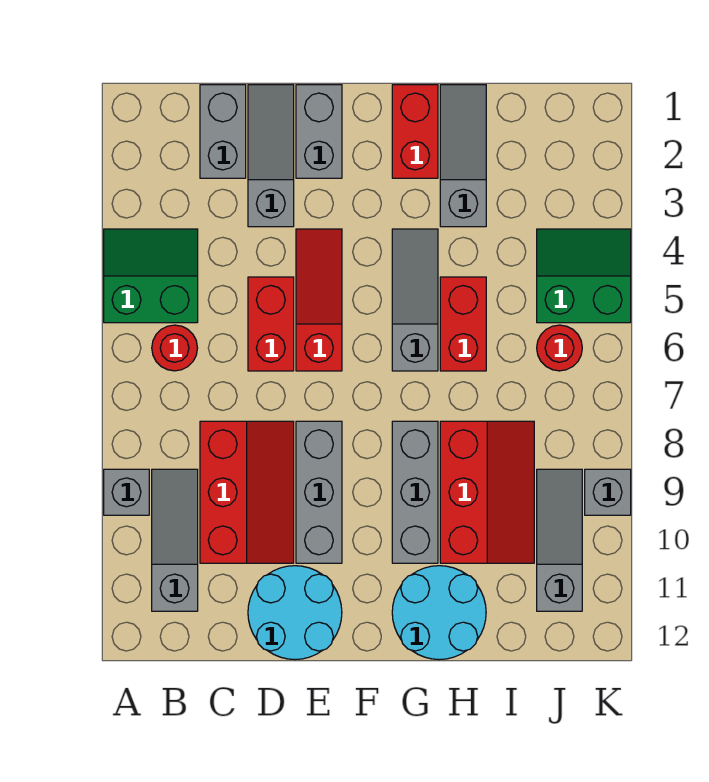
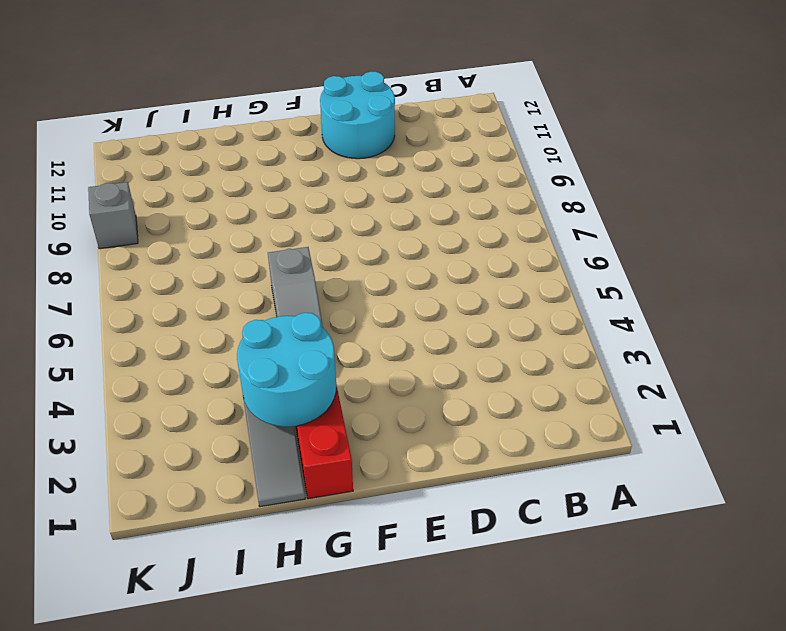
cyan round brick G2:H3 level 2 -> cyan round brick G11:H12 level 1
none -> green slope A4:B5 level 1 top 5
none -> grey brick A9 level 1
none -> red round brick B6 level 1

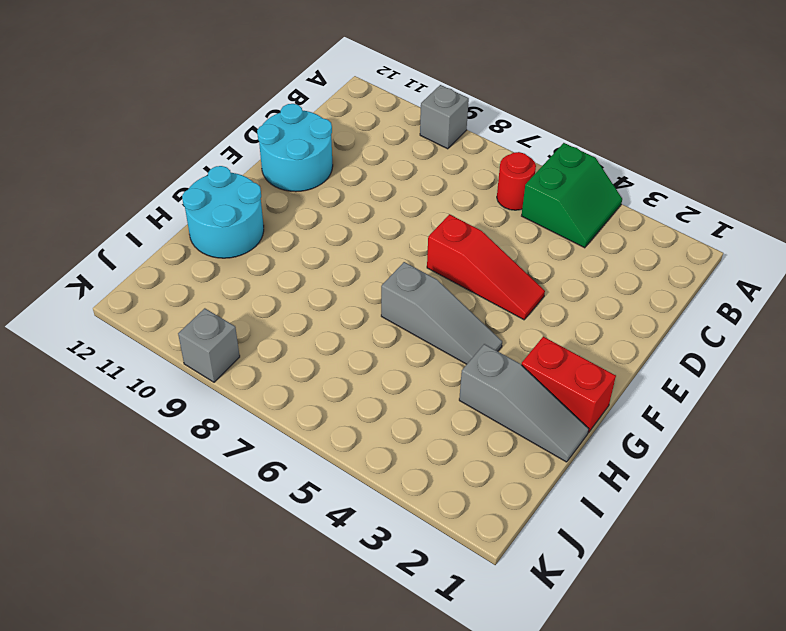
none -> grey slope B9:B11 level 1 top 11
none -> grey brick C1:C2 level 1
none -> red slope C8:D10 level 1 top C

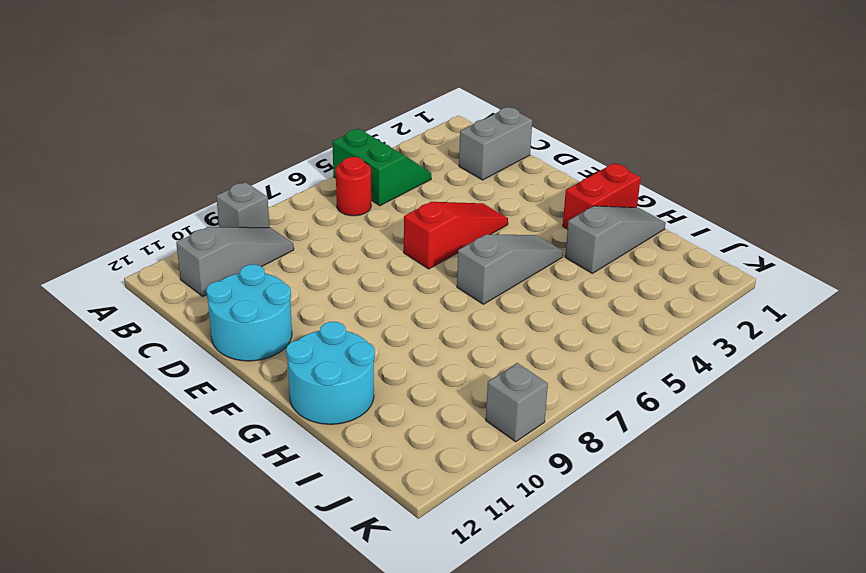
none -> red slope C8:D10 level 1 top C
none -> grey slope D1:D3 level 1 top 3
none -> red brick D5:D6 level 1

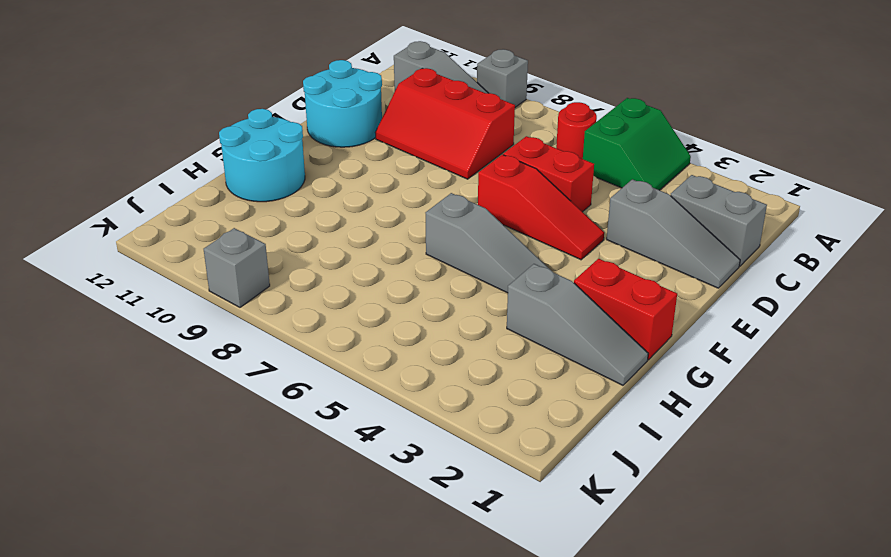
none -> grey brick E1:E2 level 1
none -> grey brick E8:E10 level 1
none -> grey brick G8:G10 level 1

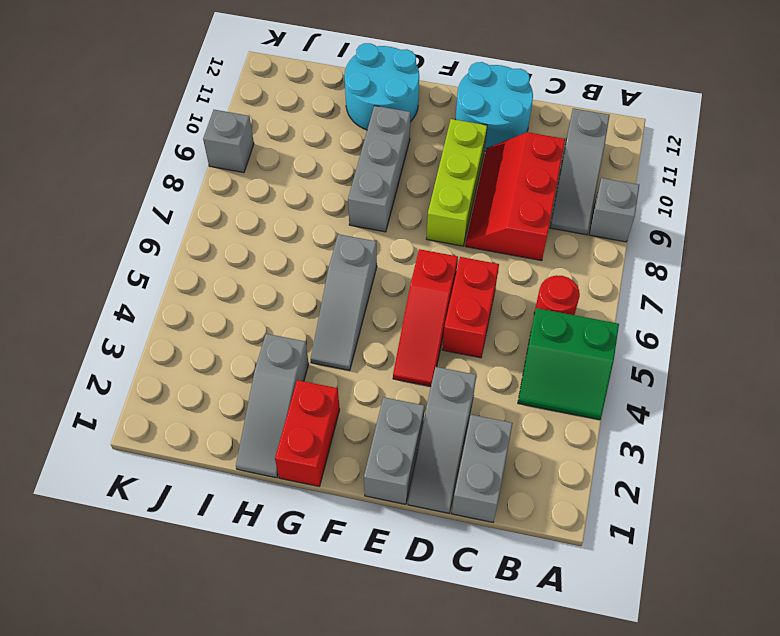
lime brick E8:E10 level 1 -> grey brick E8:E10 level 1
none -> red brick H5:H6 level 1
none -> red slope H8:I10 level 1 top H
none -> green slope J4:K5 level 1 top 5

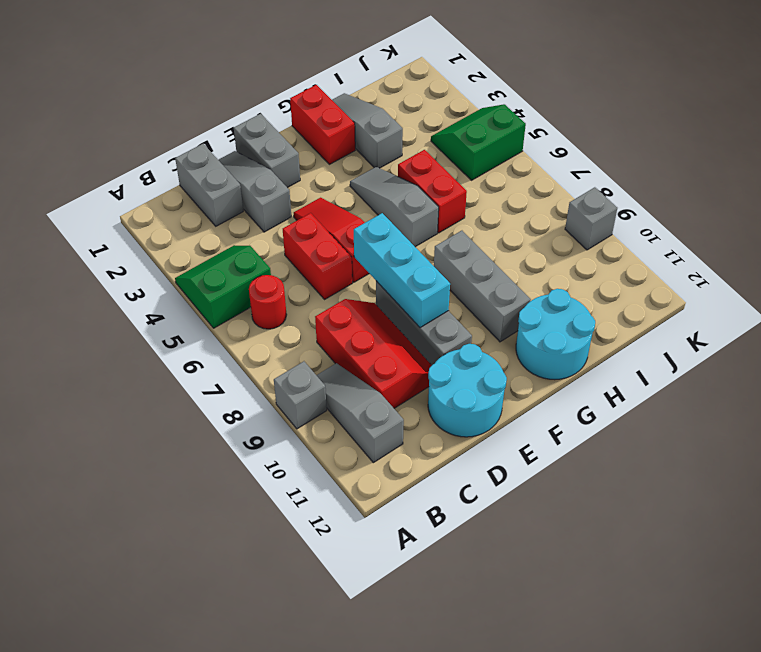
cyan brick E7:E9 level 2 -> none
none -> red slope H8:I10 level 1 top H
none -> red round brick J6 level 1
none -> grey slope J9:J11 level 1 top 11

